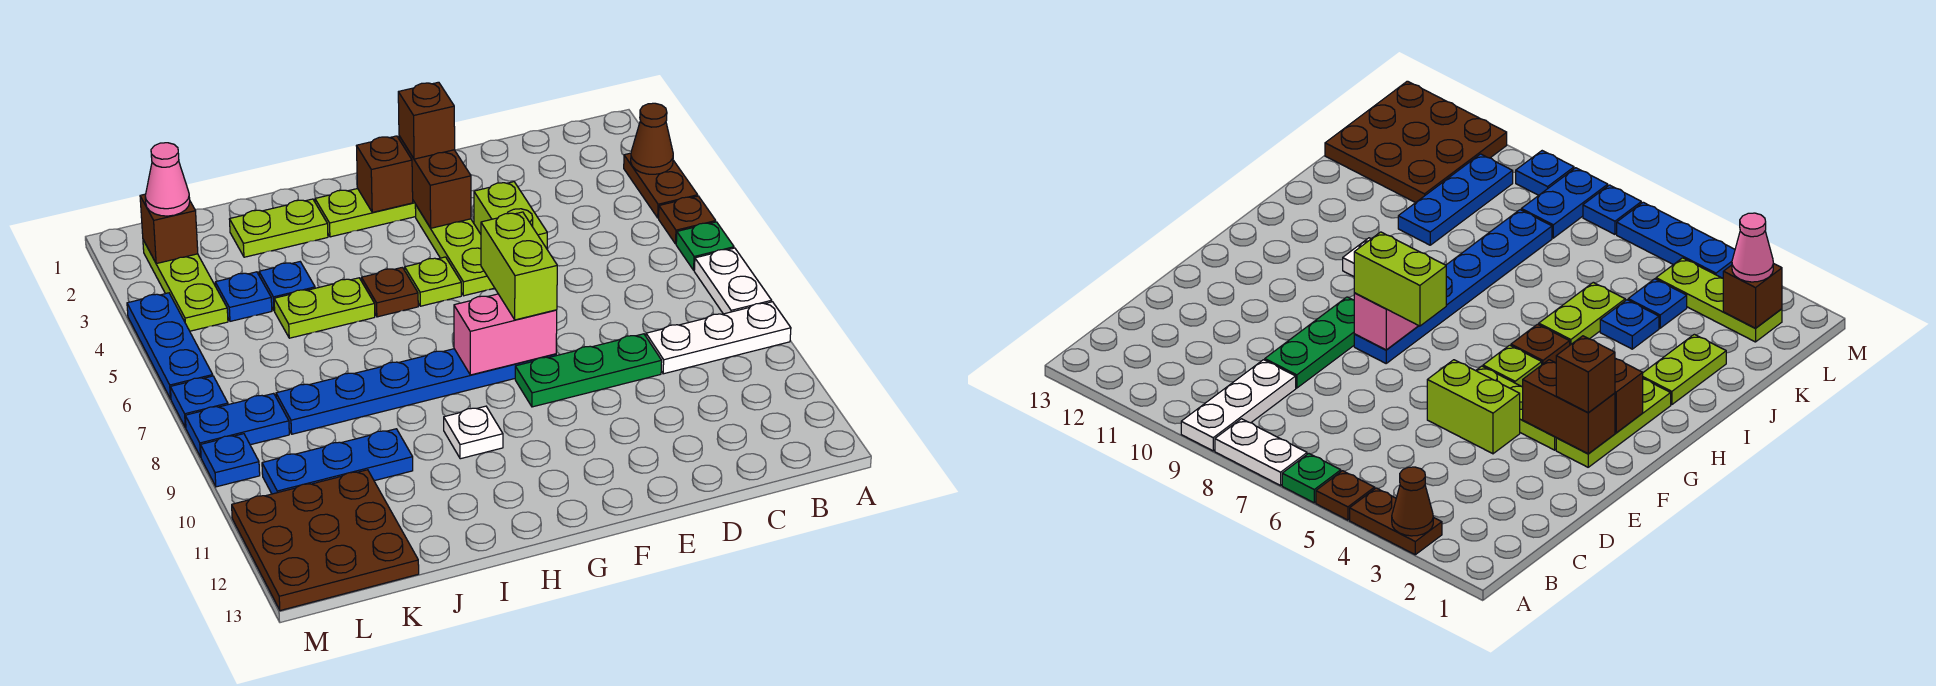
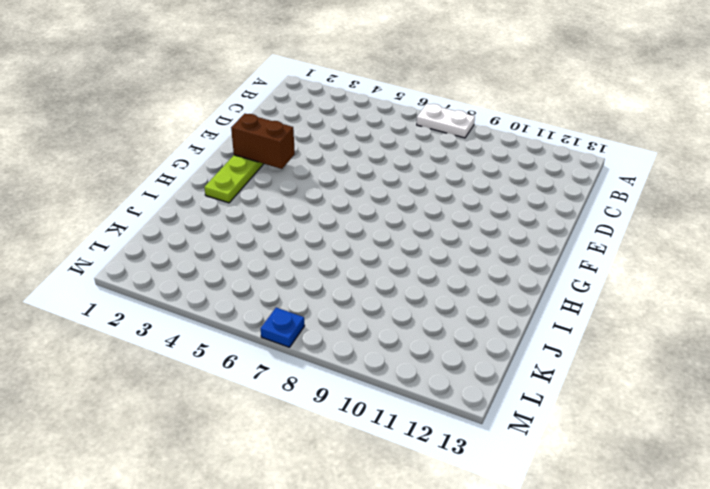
none -> brown plate A3:A4 level 1
none -> brown plate A5 level 1
none -> green plate A6 level 1
none -> white plate A9:C9 level 1

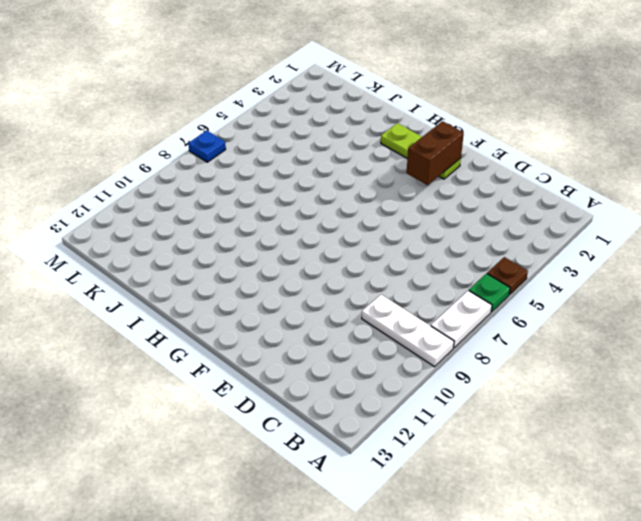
none -> brown plate A3:A4 level 1
none -> green plate D9:F9 level 1
none -> lime brick E4:E5 level 1
none -> lime plate F3:F5 level 1

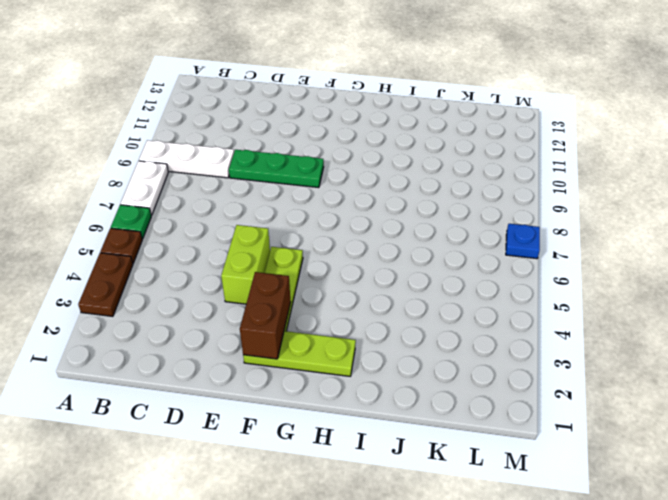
none -> blue plate F8:K8 level 1
none -> lime plate G5 level 1
none -> brown plate H5 level 1
none -> white plate H10 level 1

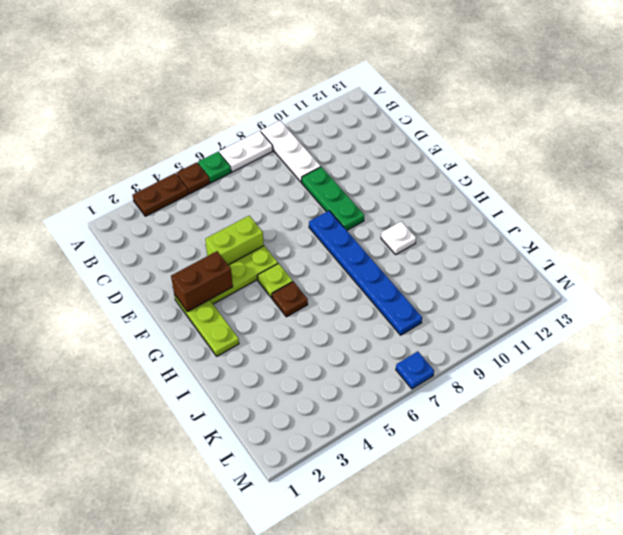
none -> lime plate I2:J2 level 1
none -> lime plate I5:J5 level 1
none -> blue plate J4 level 1
none -> blue plate J10:L10 level 1

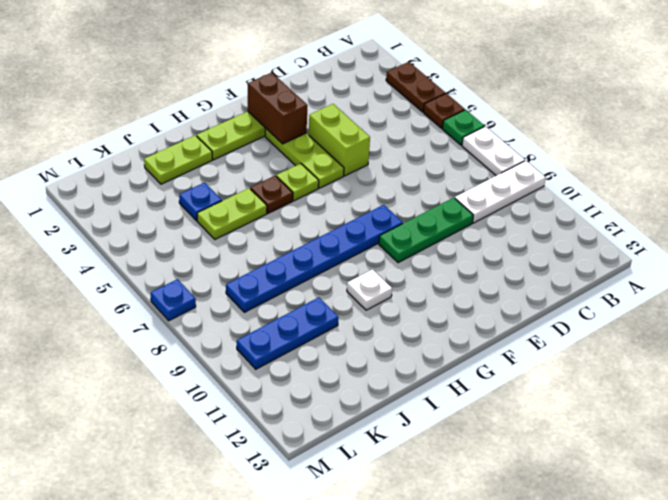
none -> blue plate K4 level 1
none -> brown plate K11:M13 level 1
none -> lime plate L2:L4 level 1
none -> blue plate L8:M8 level 1

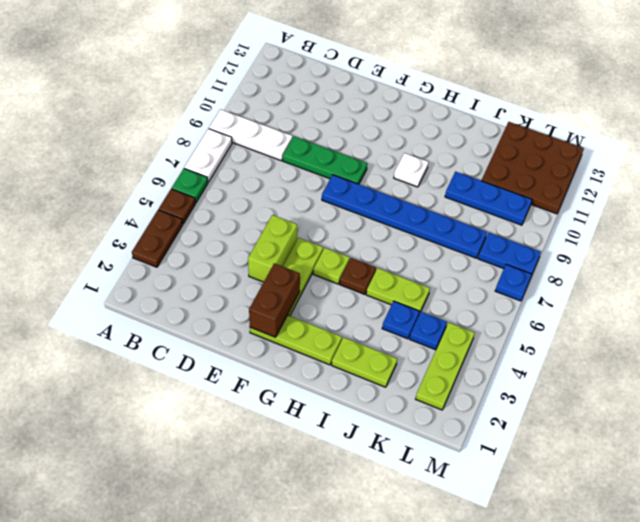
none -> blue plate M4:M6 level 1
none -> blue plate M9 level 1
none -> brown cone A3 level 2
none -> pink brick F8:G8 level 2

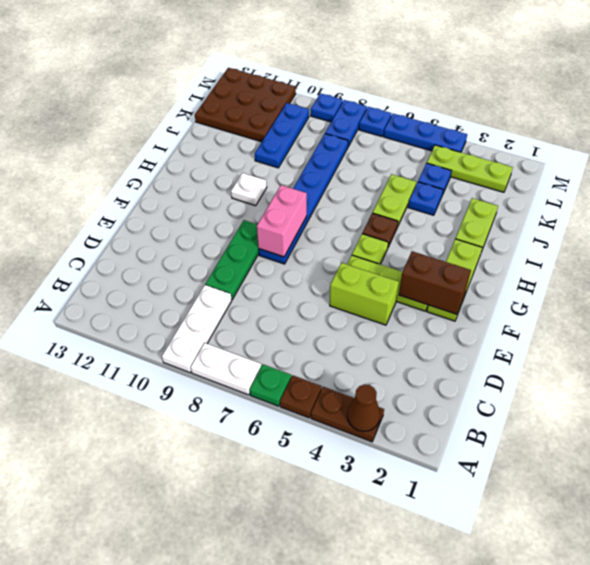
none -> brown brick G2 level 2
none -> brown brick L2 level 2
none -> brown brick F2 level 3
none -> lime brick F7:F8 level 3

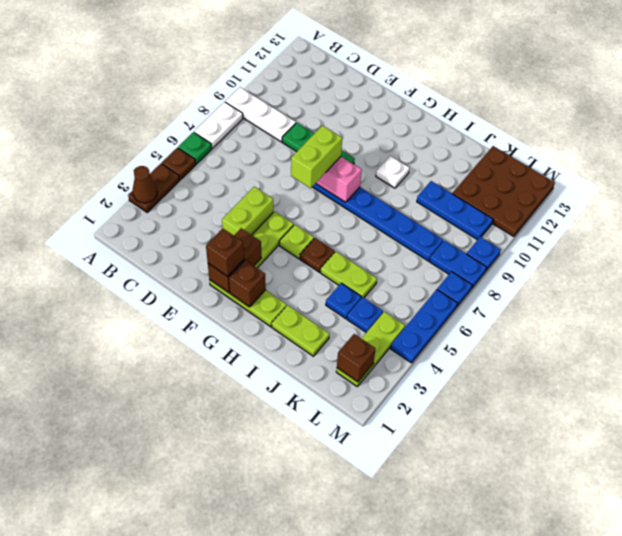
none -> pink cone L2 level 3

